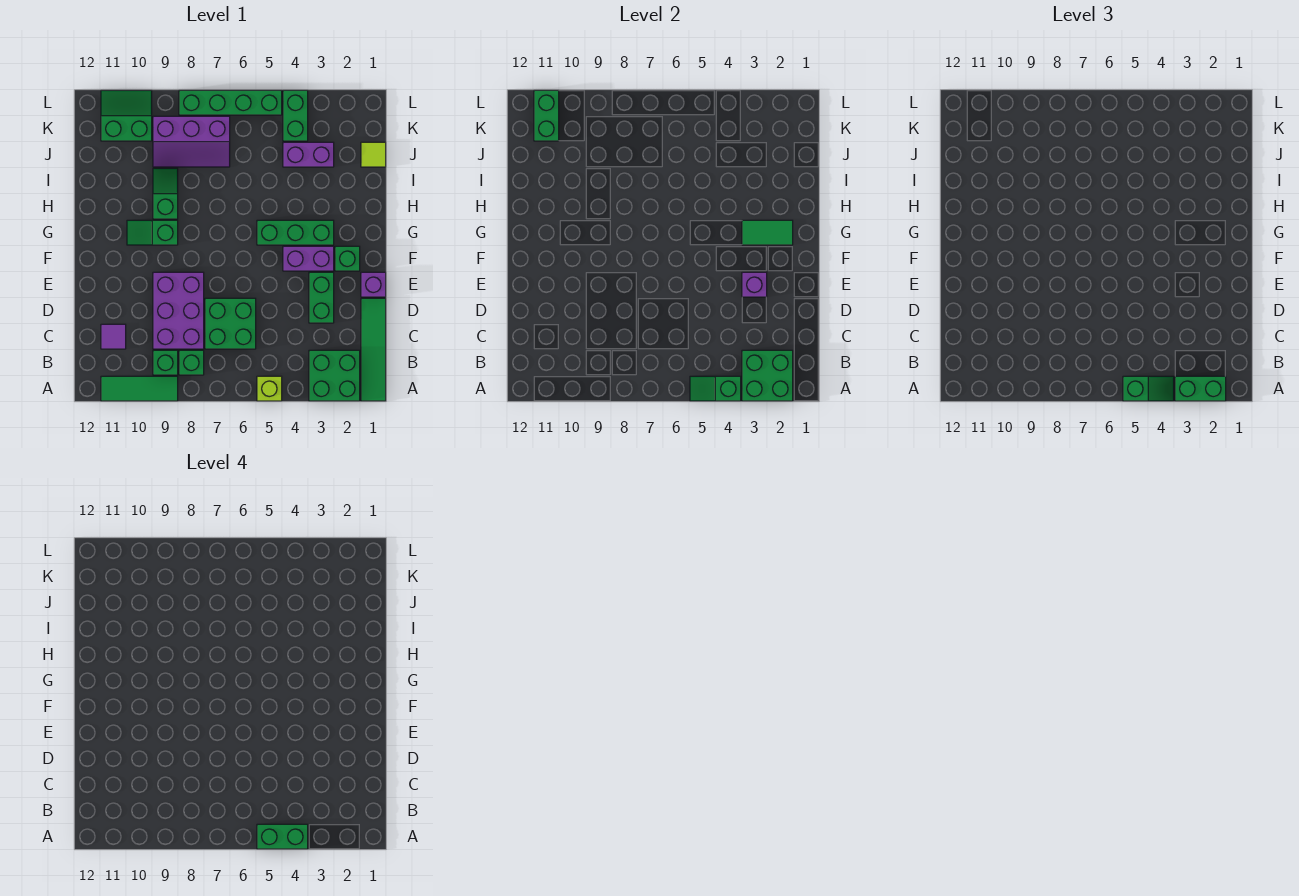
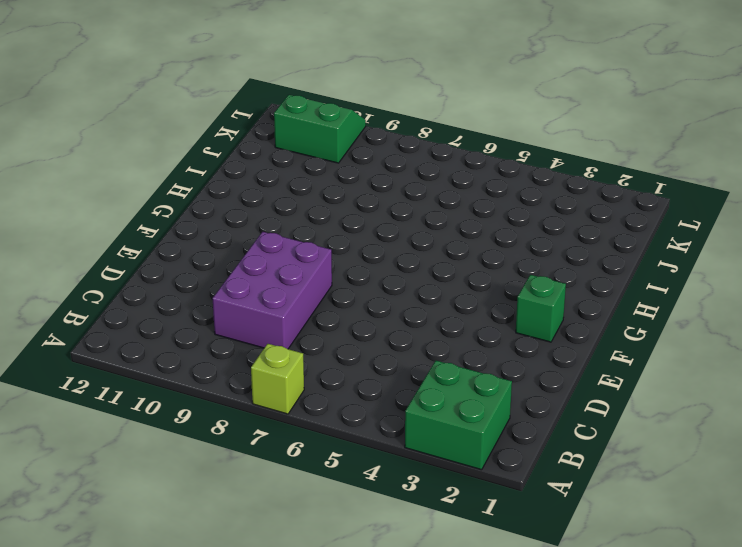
lime brick A7 level 1 -> lime brick A5 level 1
none -> green tile A1:D1 level 1
none -> green tile A9:A11 level 1
none -> green brick B8 level 1
none -> green brick B9 level 1

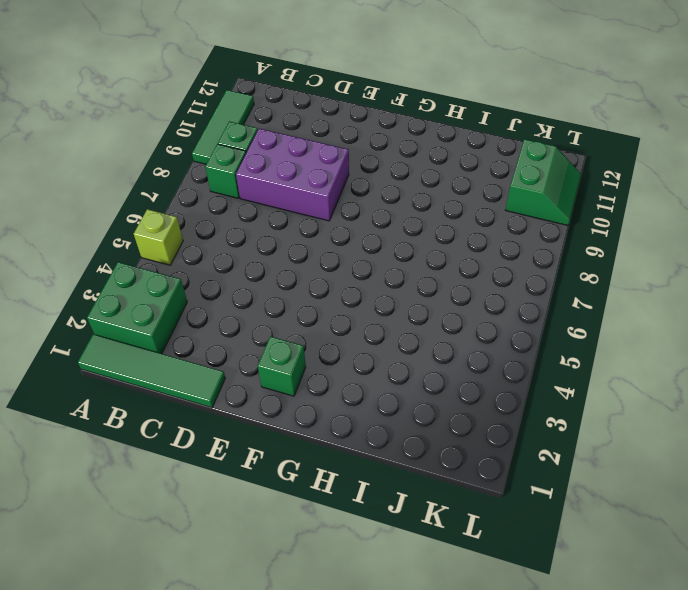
none -> green brick C6:D7 level 1
none -> purple tile C11 level 1
none -> green brick D3:E3 level 1
none -> purple brick E1 level 1

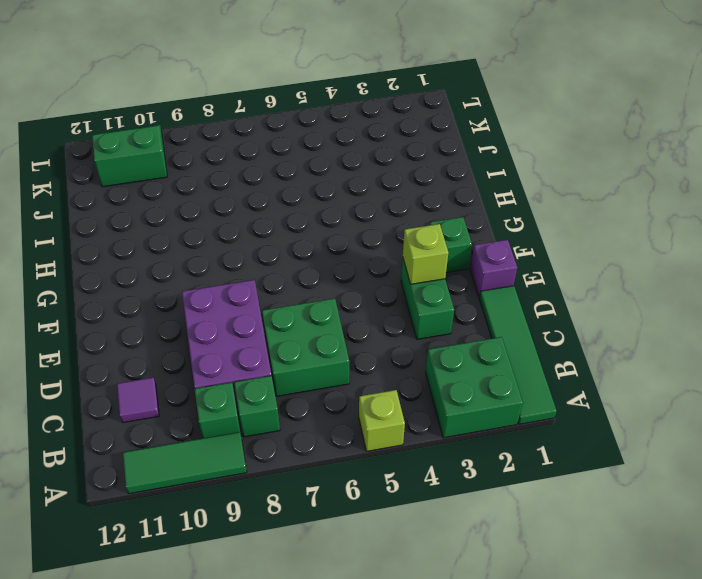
lime brick E3 level 2 -> purple brick E3 level 2
none -> purple brick F3:F4 level 1
none -> green brick G3:G5 level 1
none -> green slope G9:G10 level 1 top 9
none -> green slope H9:I9 level 1 top H

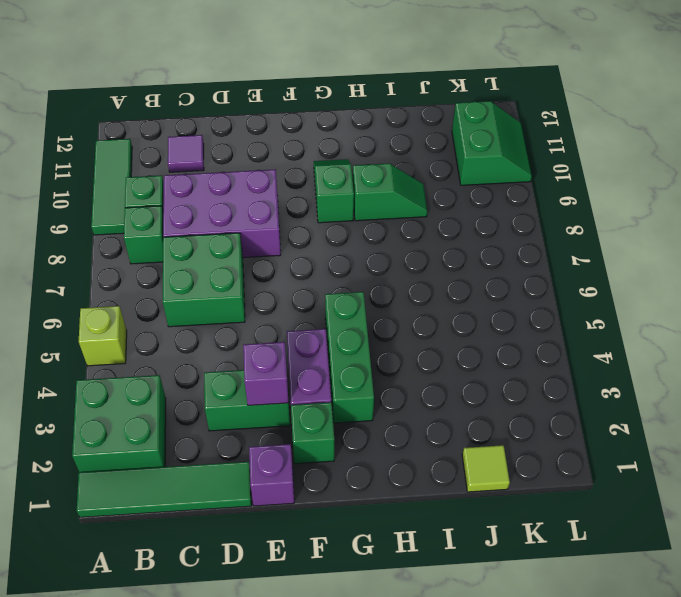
none -> purple brick J3:J4 level 1
none -> purple slope J7:K9 level 1 top K
none -> green brick K4:L4 level 1
none -> green brick L5:L8 level 1

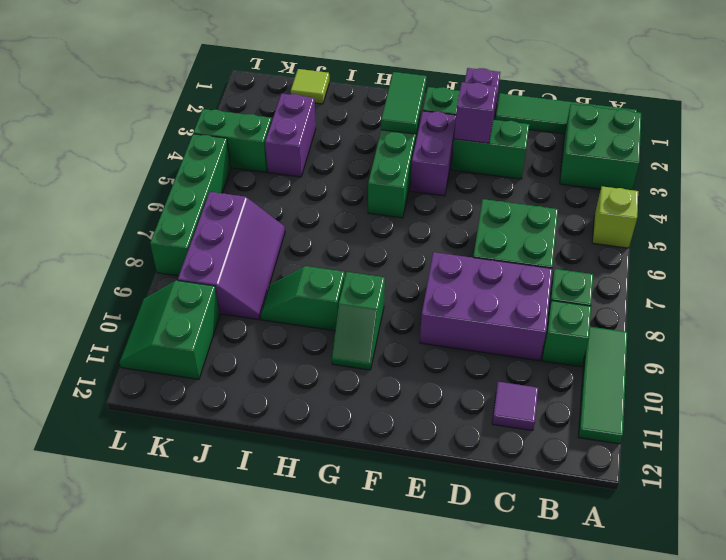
none -> green brick A2:B3 level 2
none -> green slope A4:A5 level 2 top 4
none -> green brick K11:L11 level 2
none -> green brick A2:A3 level 3

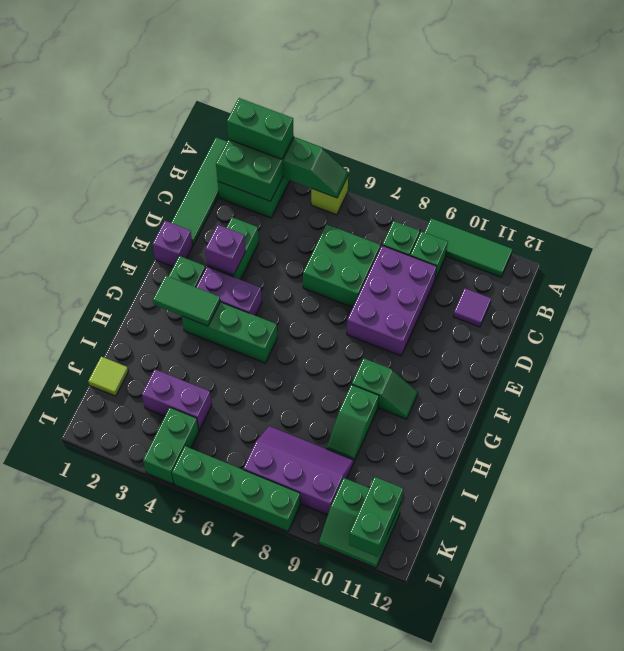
none -> green slope A4:A5 level 3 top 5
none -> green brick A4:A5 level 4

